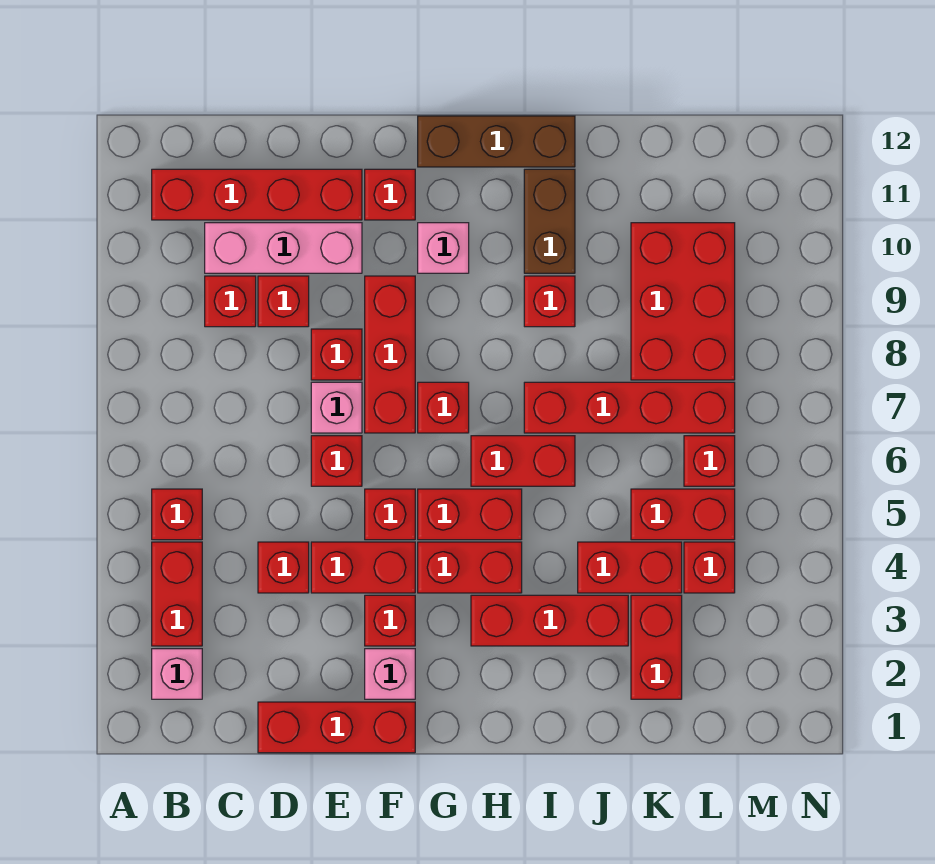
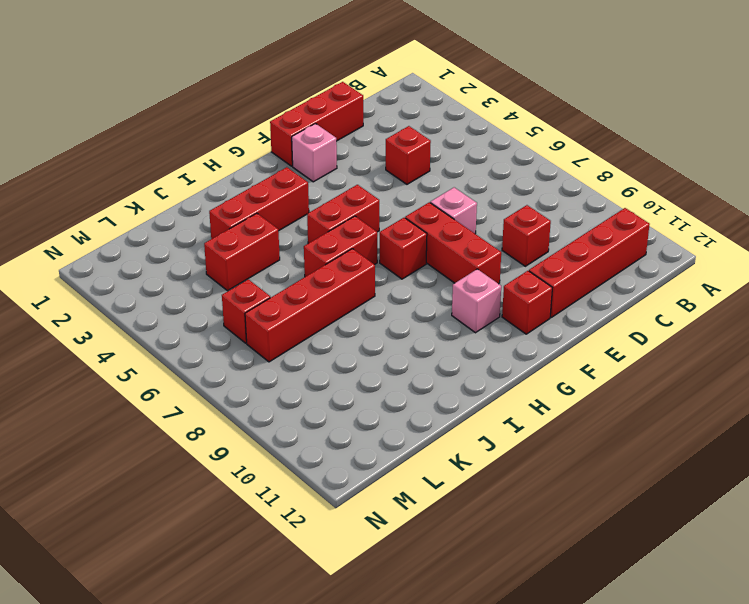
none -> pink brick B2 level 1
none -> red brick B3:B4 level 1
none -> red brick B5 level 1
none -> red brick C9 level 1

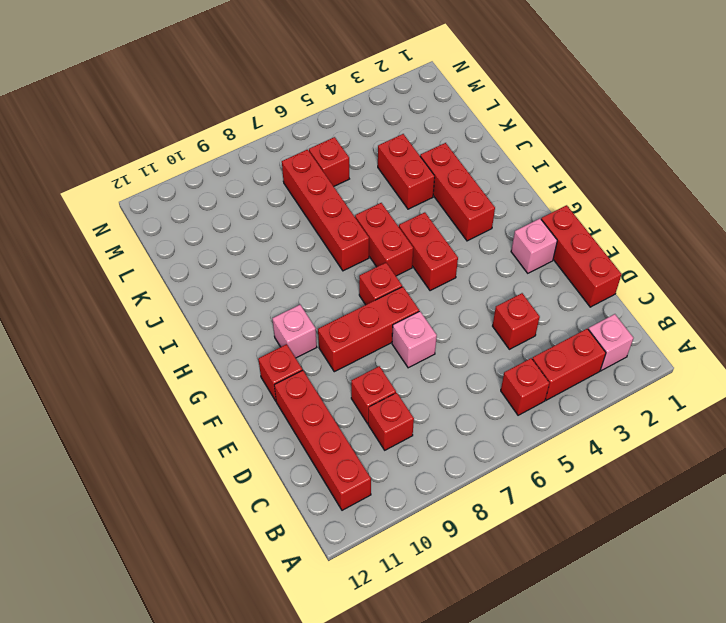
none -> pink brick C10:E10 level 1
none -> red brick E4:F4 level 1
none -> red brick E6 level 1
none -> red brick E8 level 1

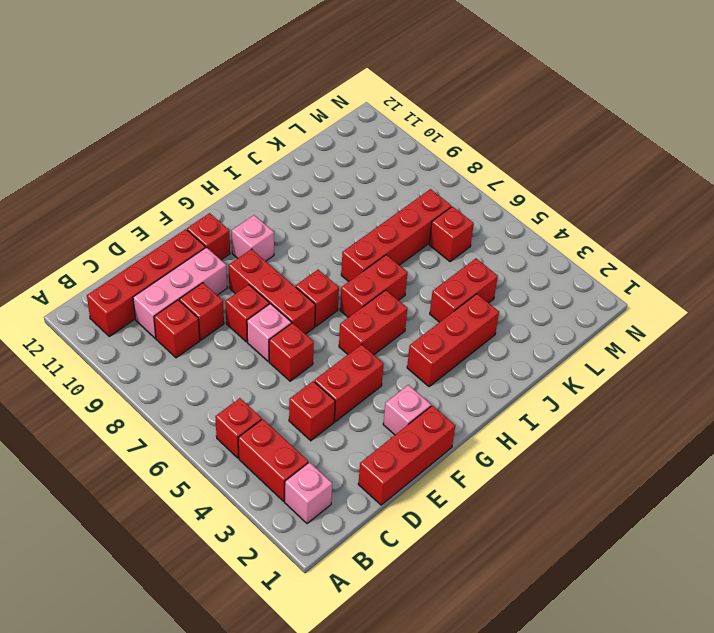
none -> red brick F3 level 1
none -> red brick F5 level 1
none -> red brick G4:H4 level 1
none -> brown brick G12:I12 level 1

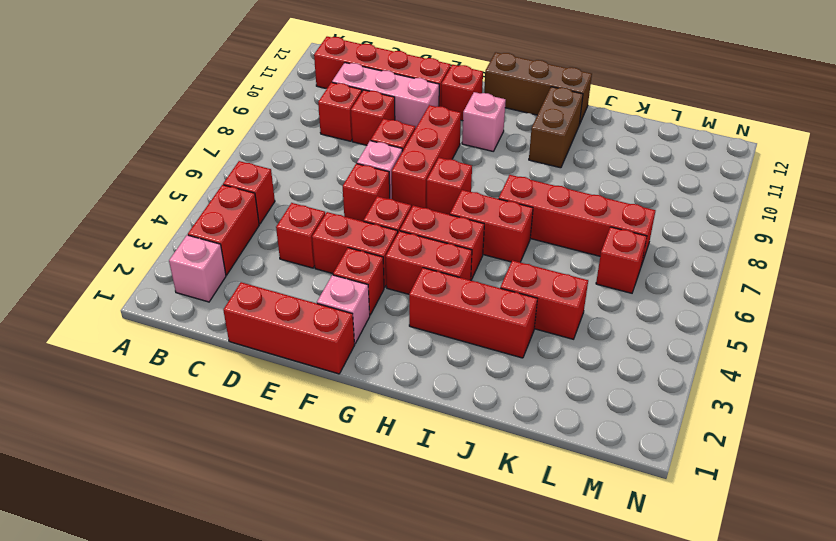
none -> red brick I9 level 1
none -> red brick K2:K3 level 1
none -> red brick K5:L5 level 1
none -> red brick K8:L10 level 1

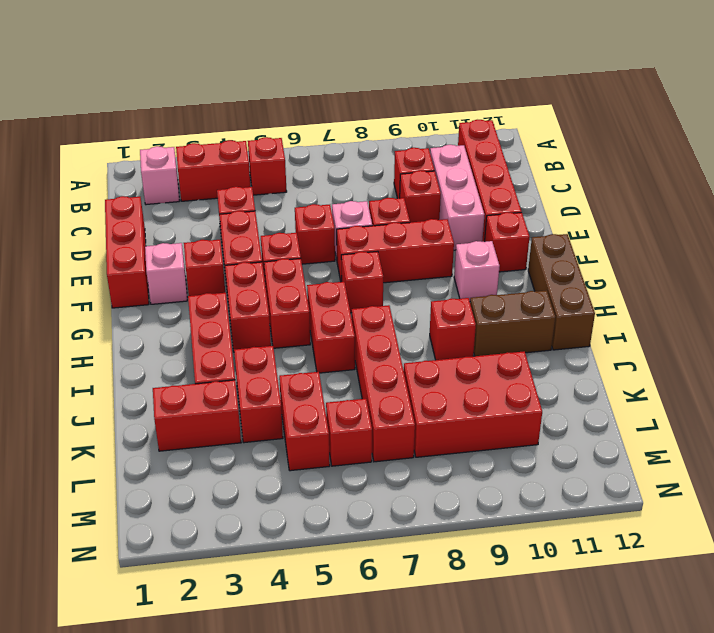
none -> red brick L4 level 1

